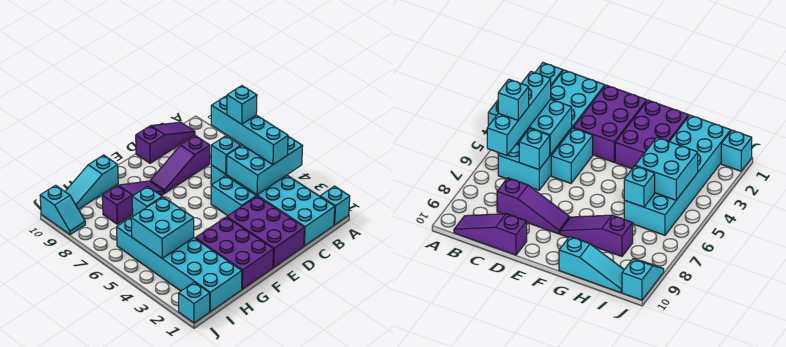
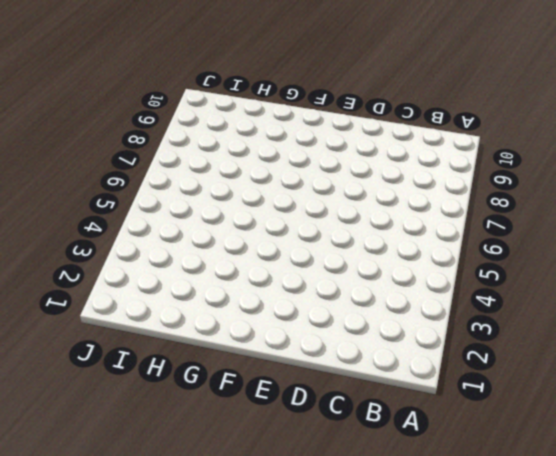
none -> cyan brick A1 level 1
none -> cyan brick B1:C6 level 1
none -> purple slope B10:D10 level 1 top D

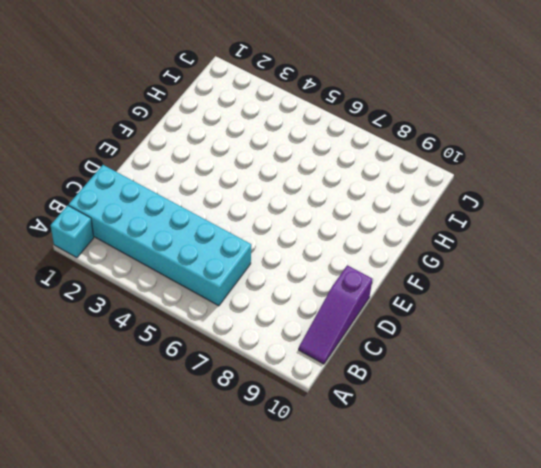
none -> purple slope C8:E8 level 1 top C
none -> purple brick D1:E3 level 1
none -> cyan brick D4:D5 level 1

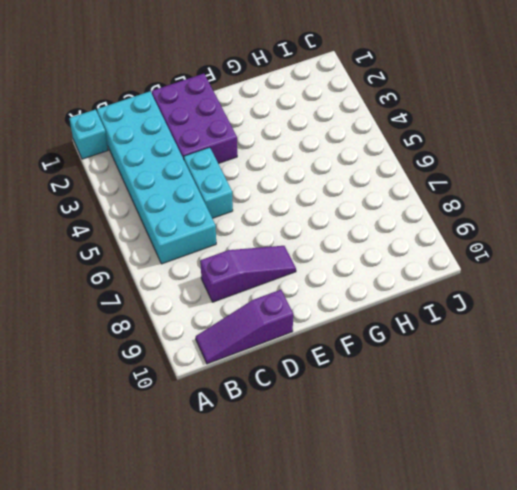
none -> purple brick F1:G3 level 1
none -> purple slope F8:H8 level 1 top H
none -> cyan slope G10:I10 level 1 top G

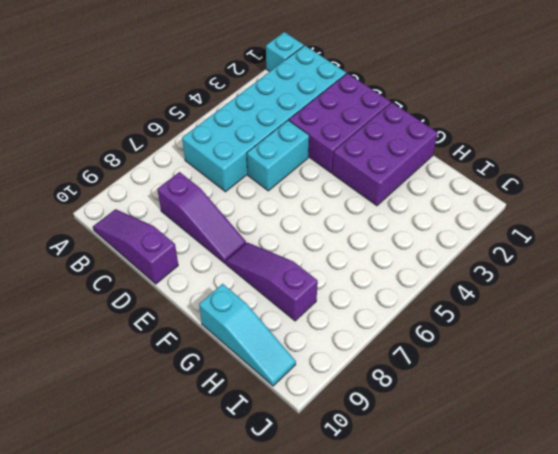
none -> cyan brick H1:I6 level 1
none -> cyan brick J1 level 1
none -> cyan slope J9:J10 level 1 top 10

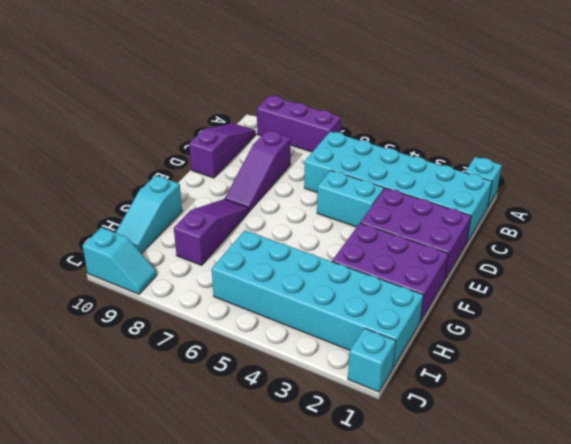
purple brick A7:A9 level 1 -> none
none -> cyan brick A4:C5 level 2
none -> cyan brick C6 level 2
none -> cyan brick H4:I5 level 2

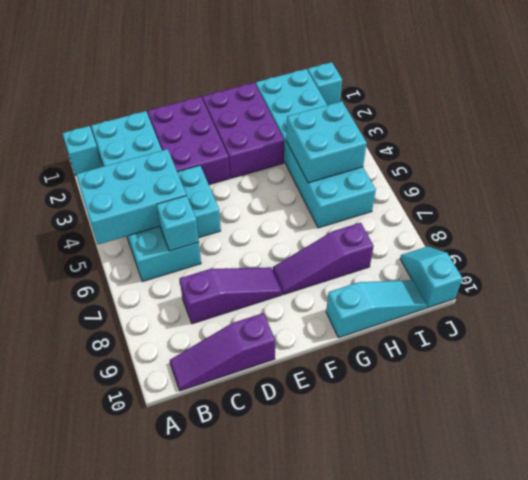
none -> cyan brick H6 level 2
none -> cyan brick B4:B7 level 3
none -> cyan brick B6 level 4

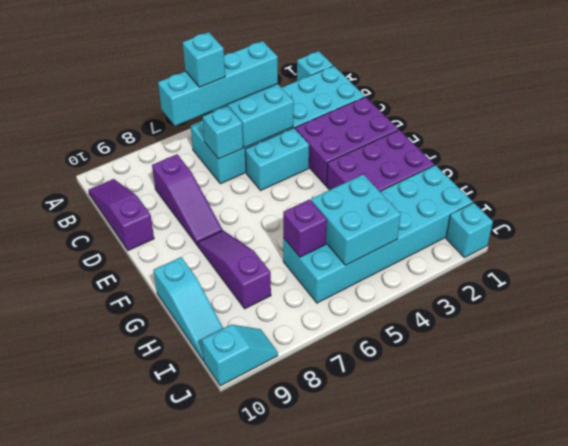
purple brick H6 level 2 -> cyan brick H6 level 2

